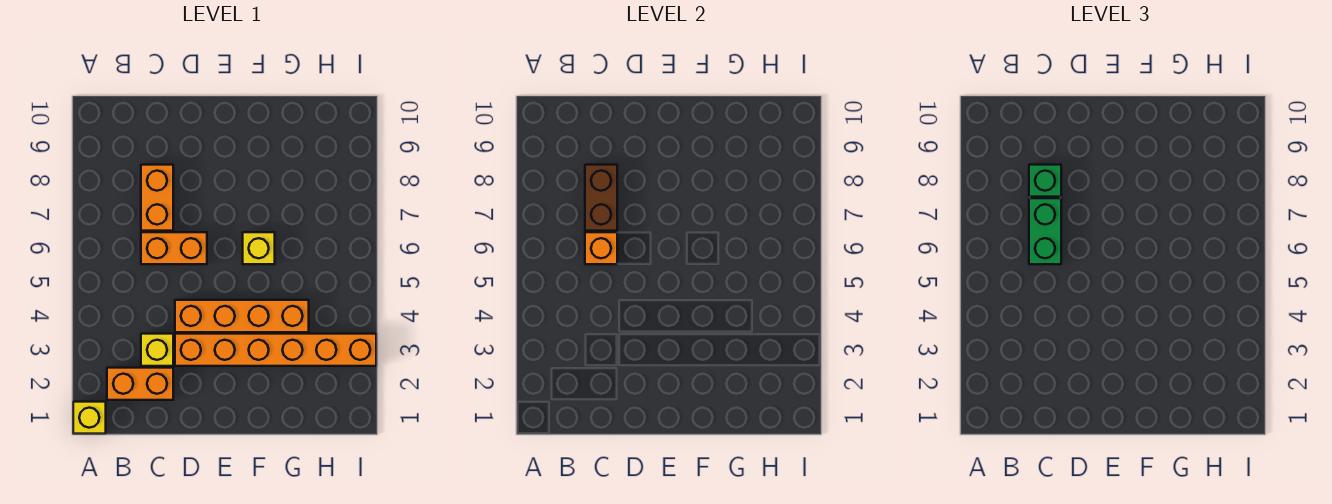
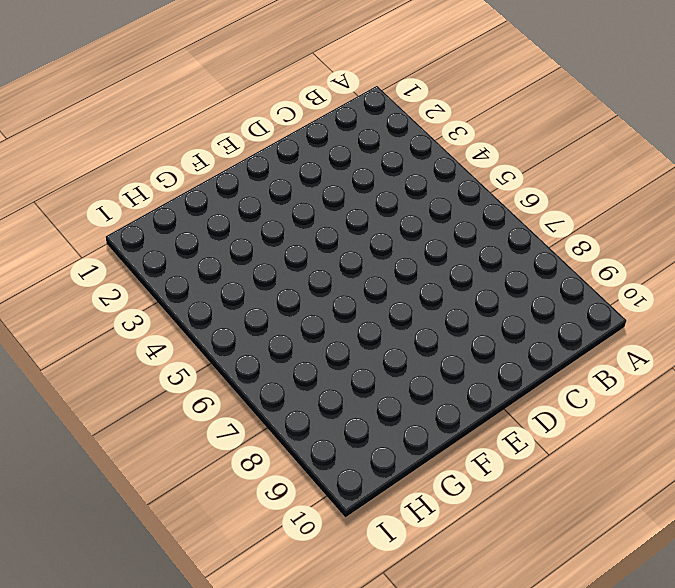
none -> yellow brick A1 level 1
none -> orange brick B2:C2 level 1
none -> yellow brick C3 level 1

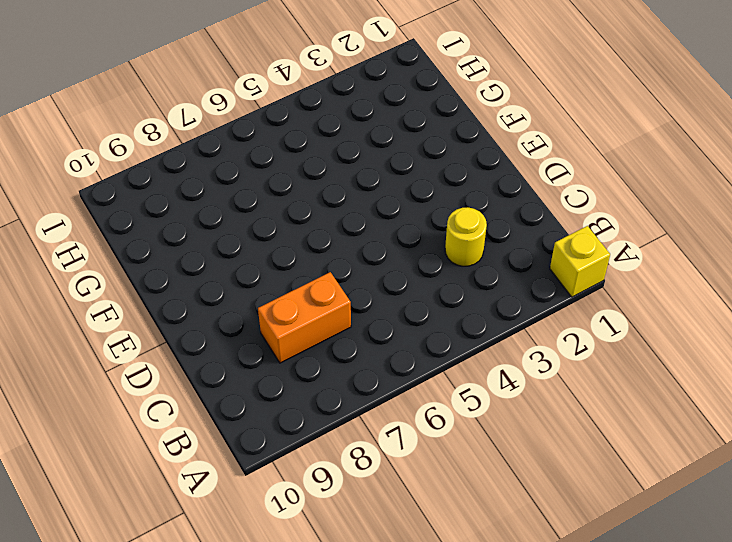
yellow round brick C3 level 1 -> yellow brick C3 level 1
none -> orange brick B2:C2 level 1
none -> orange brick C6:D6 level 1
none -> orange brick D3:I3 level 1

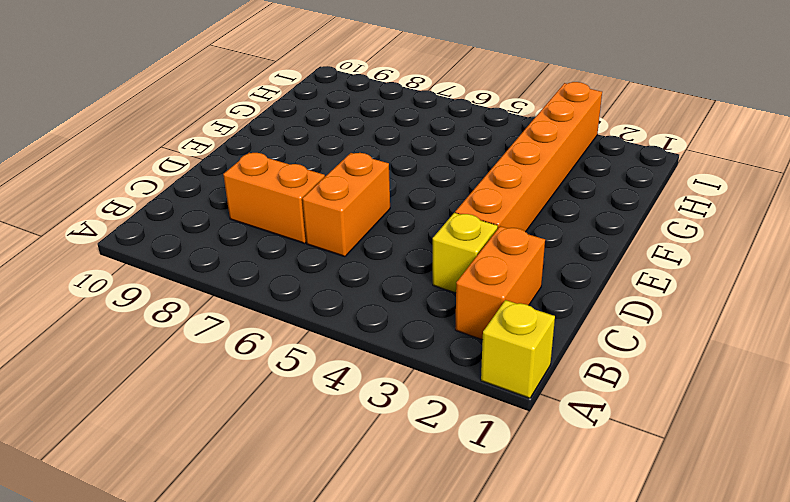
none -> orange brick D4:G4 level 1
none -> yellow brick F6 level 1
none -> orange brick C6 level 2

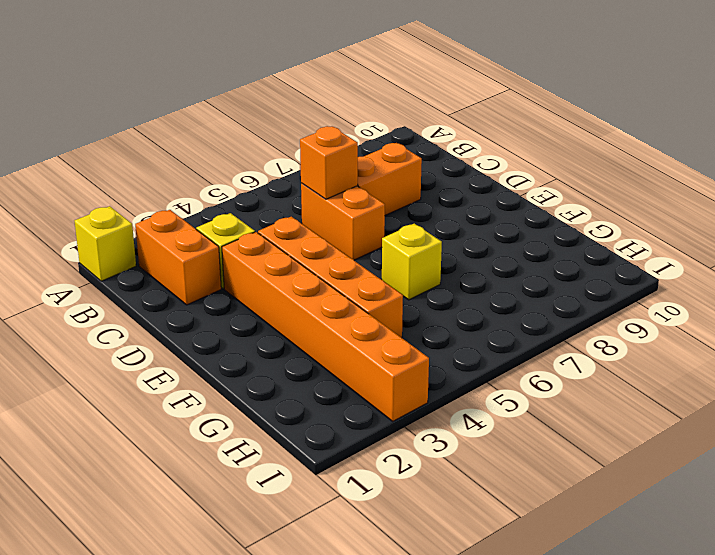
none -> brown brick C7:C8 level 2
none -> green brick C6:C7 level 3
none -> green brick C8 level 3

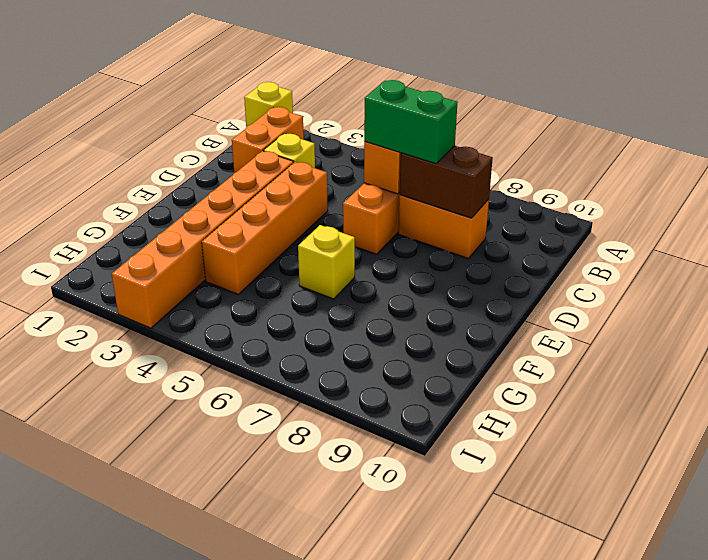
none -> green brick C8 level 3

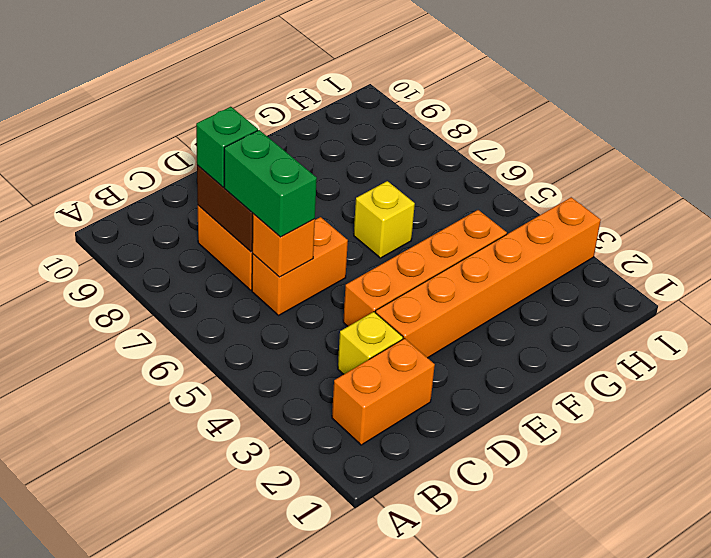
none -> yellow brick A1 level 1

